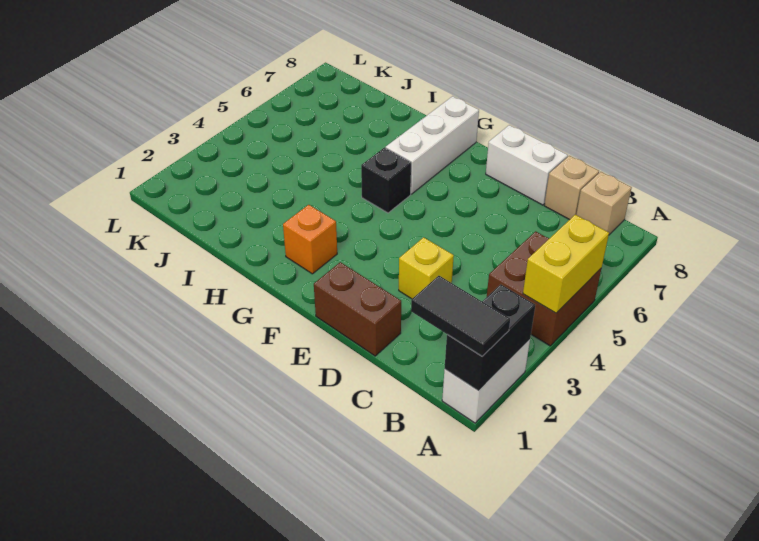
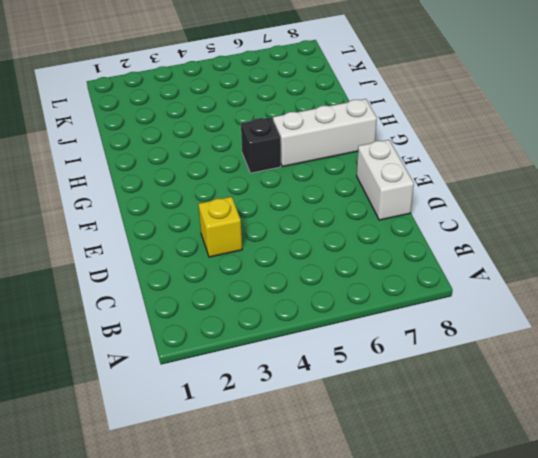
none -> white brick A1:A2 level 1
none -> brown brick A4:B5 level 1
none -> tan brick B8 level 1

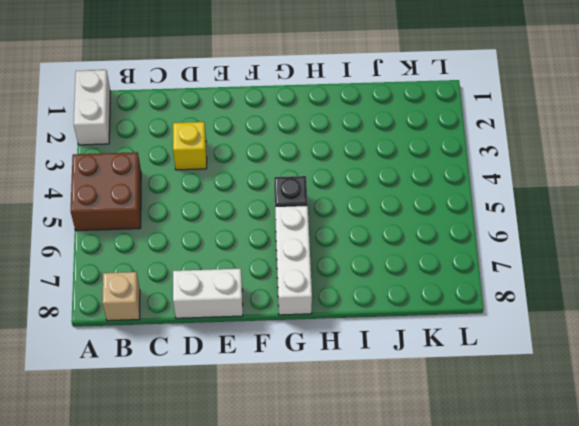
none -> tan brick C8 level 1
none -> brown brick D1:E1 level 1
none -> orange brick G2 level 1

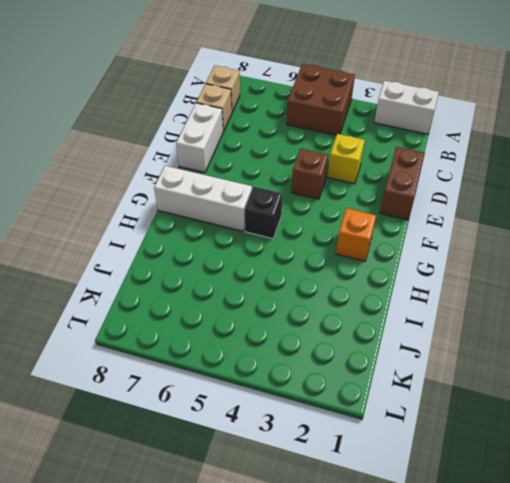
brown brick E4 level 1 -> none
none -> black brick A1:A2 level 2
none -> yellow brick A4:A5 level 2
none -> black tile A1:B1 level 3

